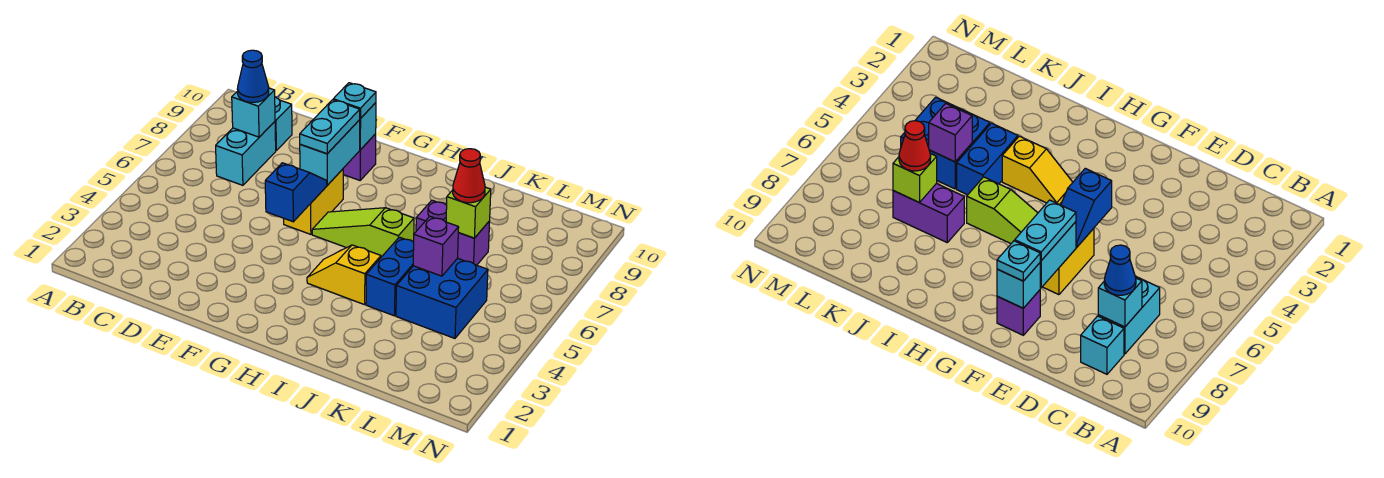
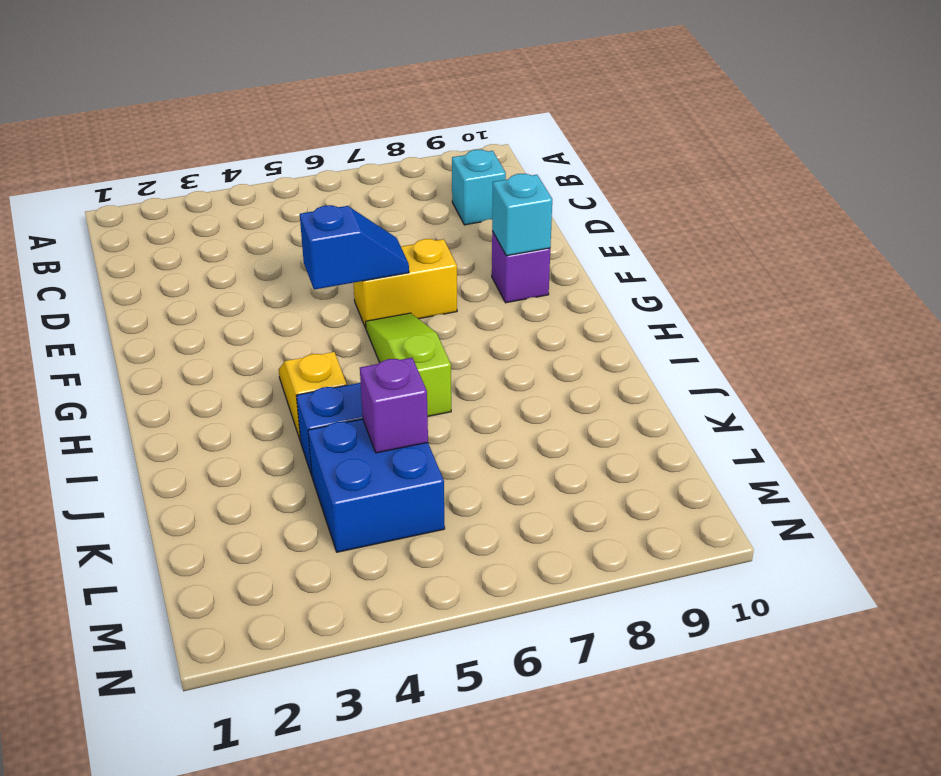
none -> cyan brick C7:C8 level 1
none -> purple brick J7:K7 level 1
none -> cyan brick C8 level 2

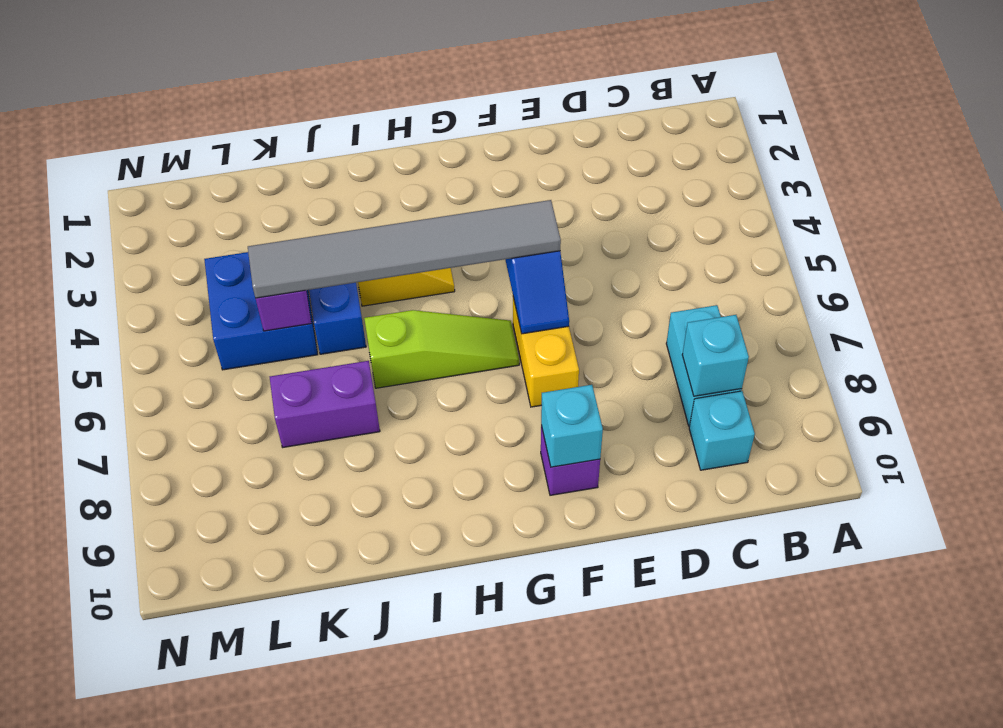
grey tile F5:K5 level 3 -> none
none -> cyan brick F7:F8 level 2
none -> lime brick K7 level 2
none -> blue cone C8 level 3

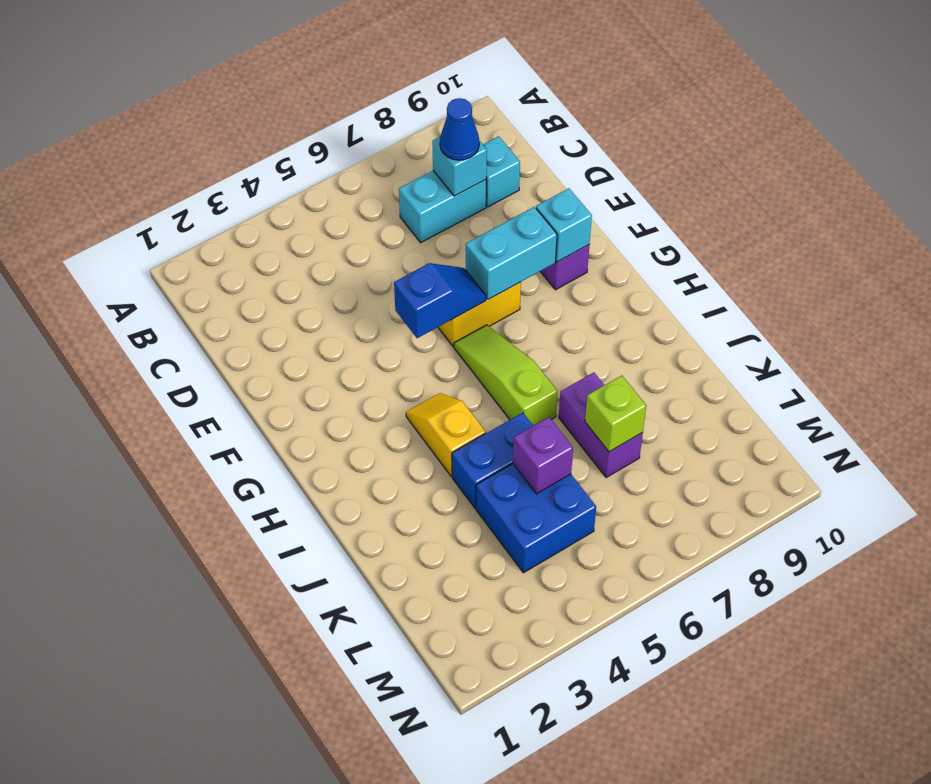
none -> cyan plate F7:F8 level 3
none -> cyan plate F9 level 3
none -> red cone K7 level 3

